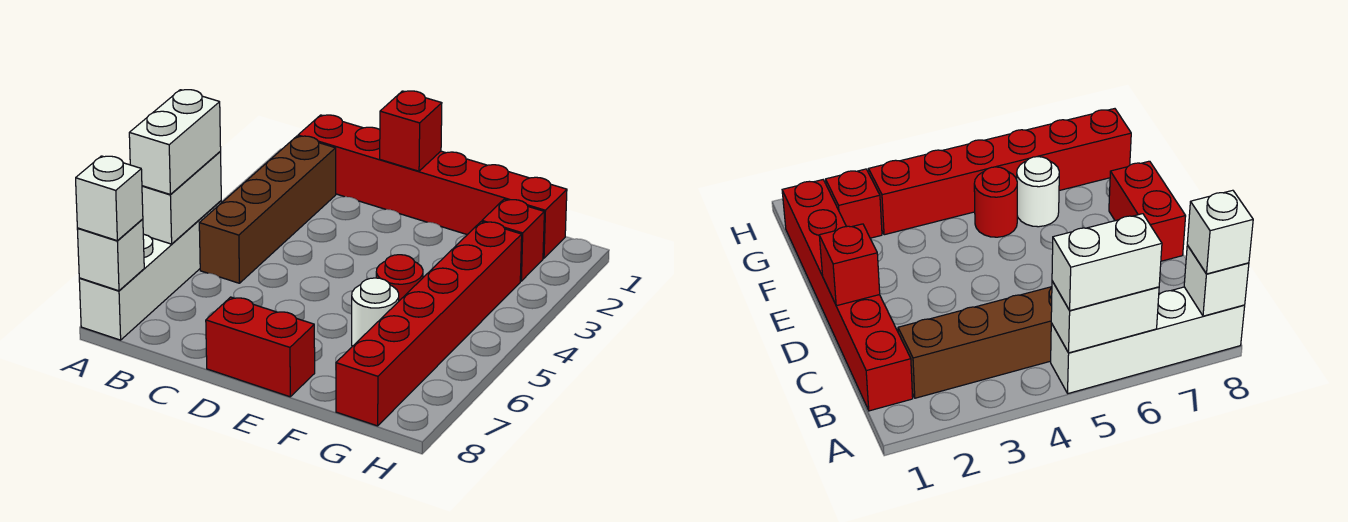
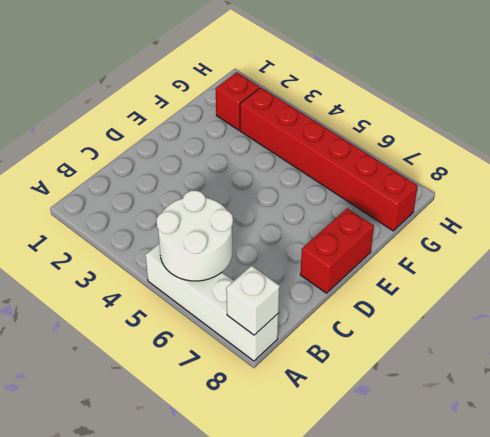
white round brick A5:B6 level 2 -> white brick A5:A6 level 2
none -> red brick B1:G1 level 1
none -> brown brick B2:B5 level 1
none -> red round brick F5 level 1

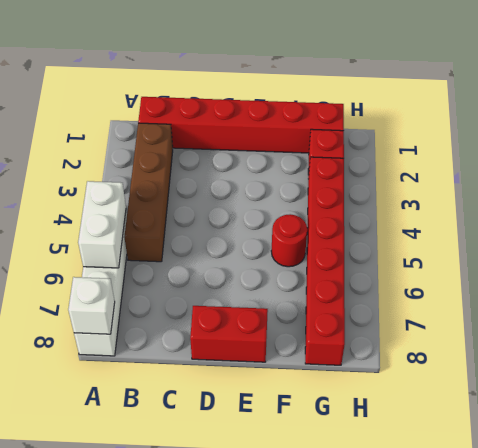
none -> white round brick F6 level 1
none -> red brick D1 level 2
none -> white brick A5:A6 level 3

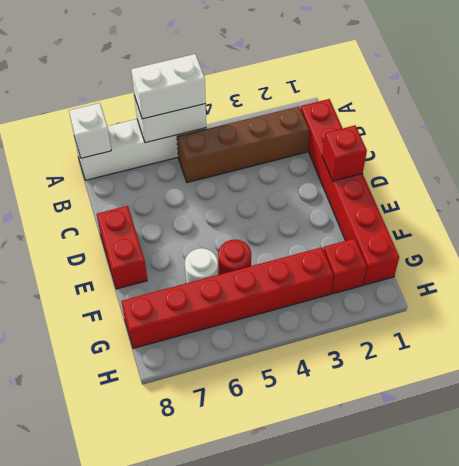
none -> white brick A8 level 3

